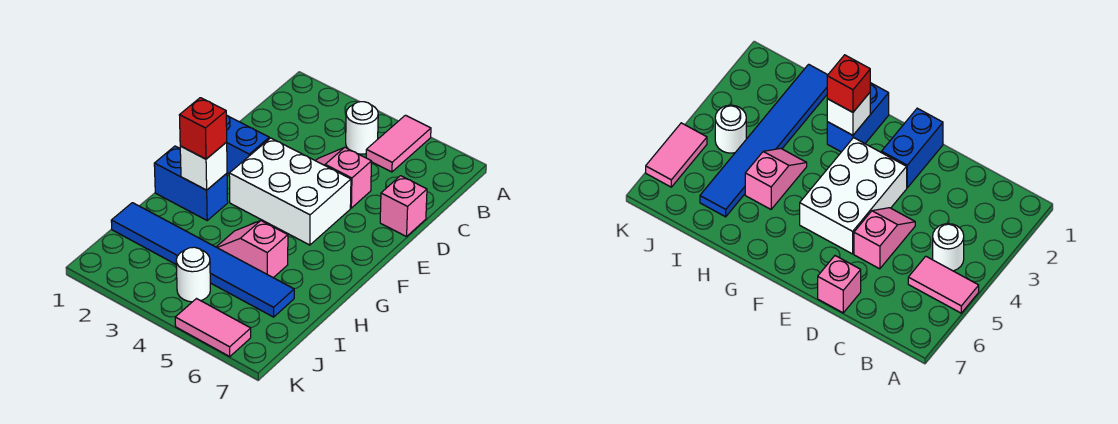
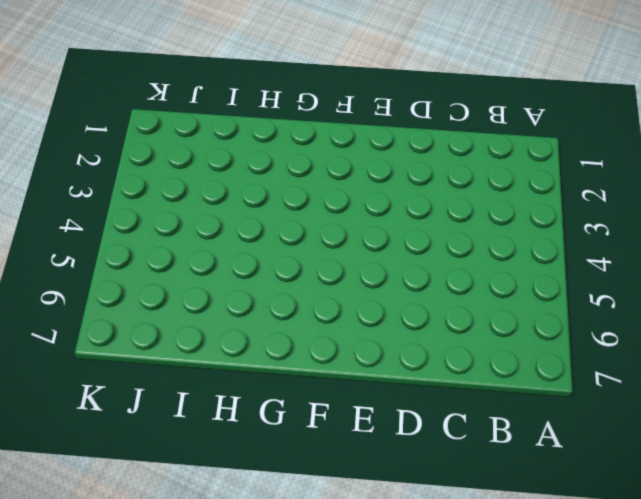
none -> pink tile A5:B5 level 1
none -> white round brick B4 level 1
none -> pink slope D4:D5 level 1 top 5

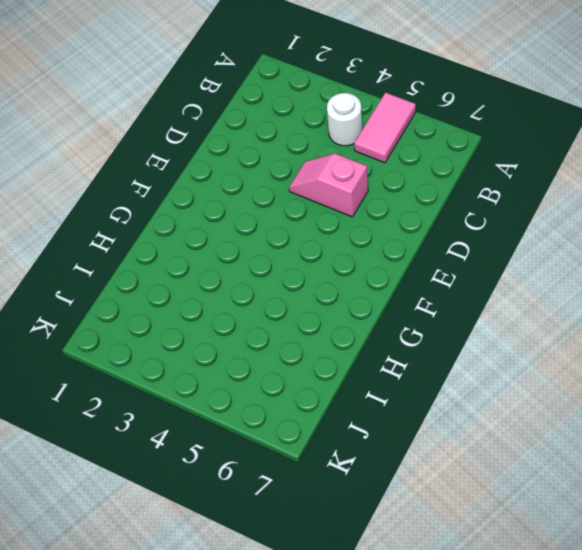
none -> pink brick D7 level 1
none -> blue brick E1:E2 level 1
none -> white brick E3:F5 level 1

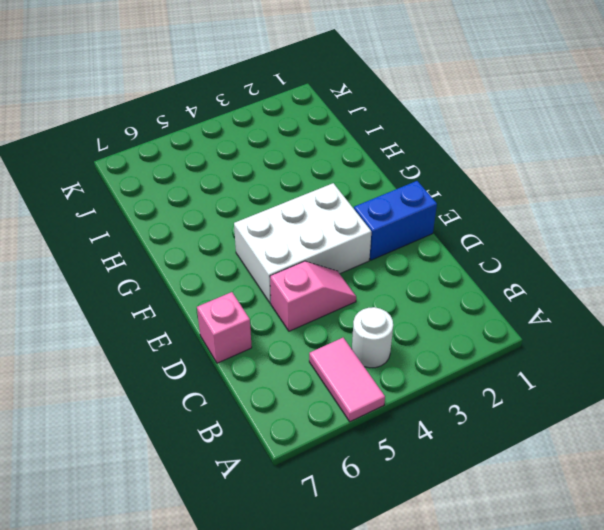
none -> blue brick G1:G2 level 1
none -> pink slope H4:H5 level 1 top 5
none -> blue tile I1:I6 level 1

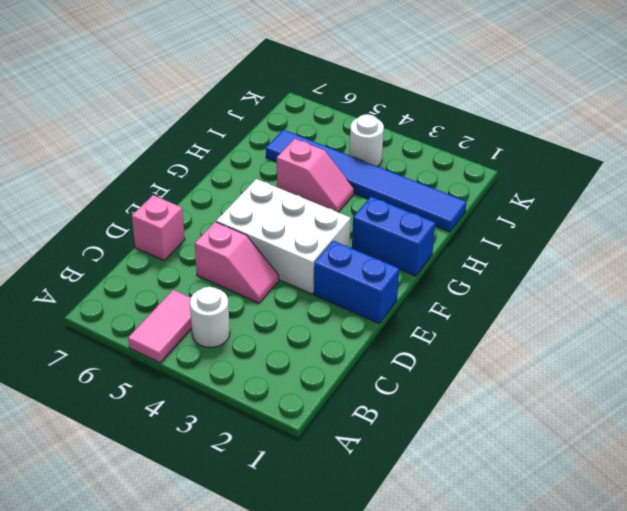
none -> pink tile K5:K6 level 1
none -> white brick G2 level 2
none -> red brick G2 level 3

